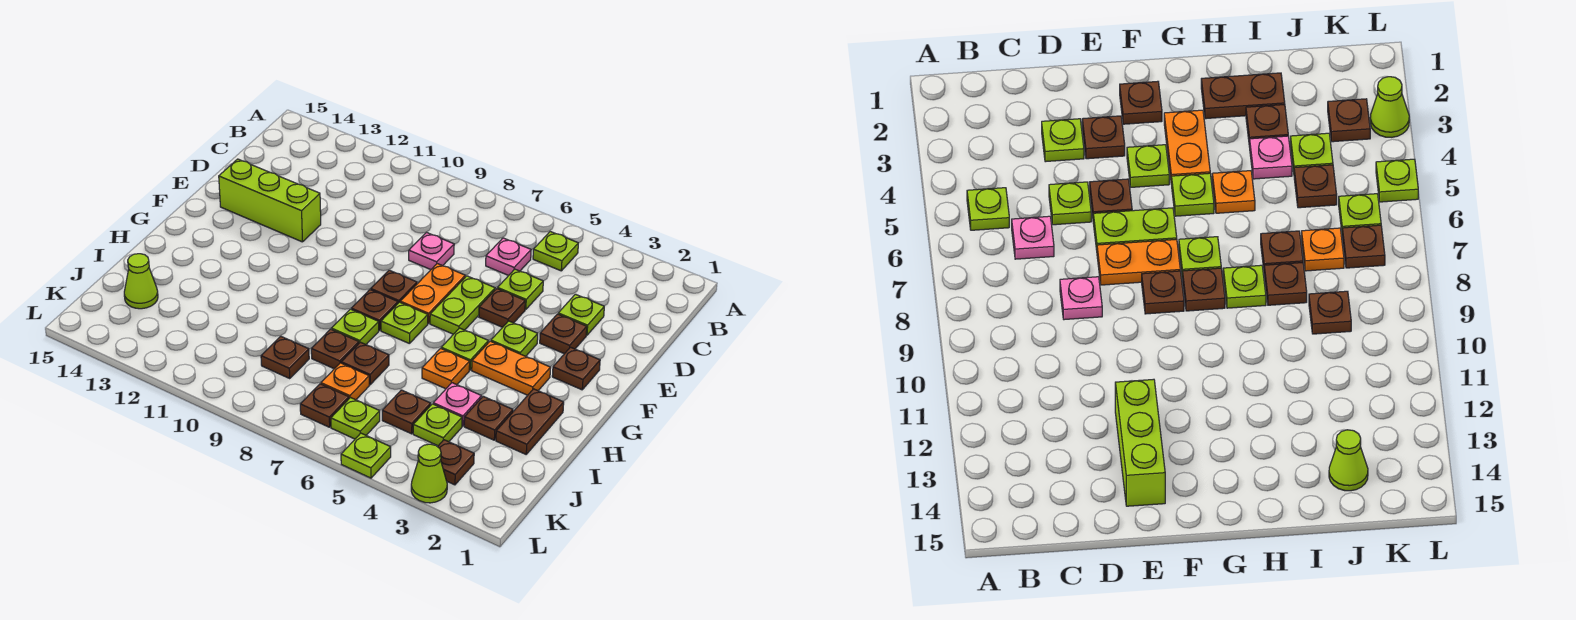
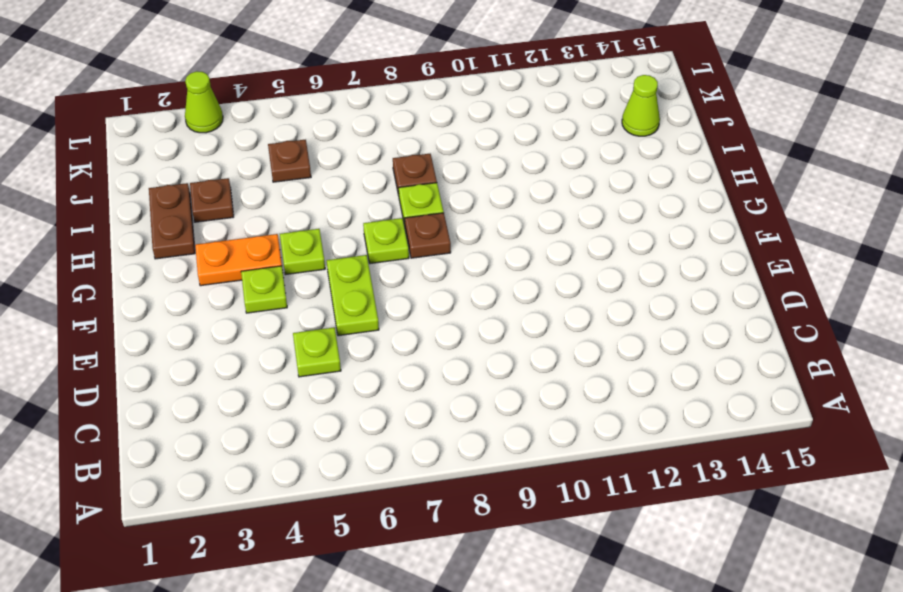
none -> lime plate B5 level 1
none -> pink plate C6 level 1
none -> lime plate D3 level 1
none -> pink plate D8 level 1

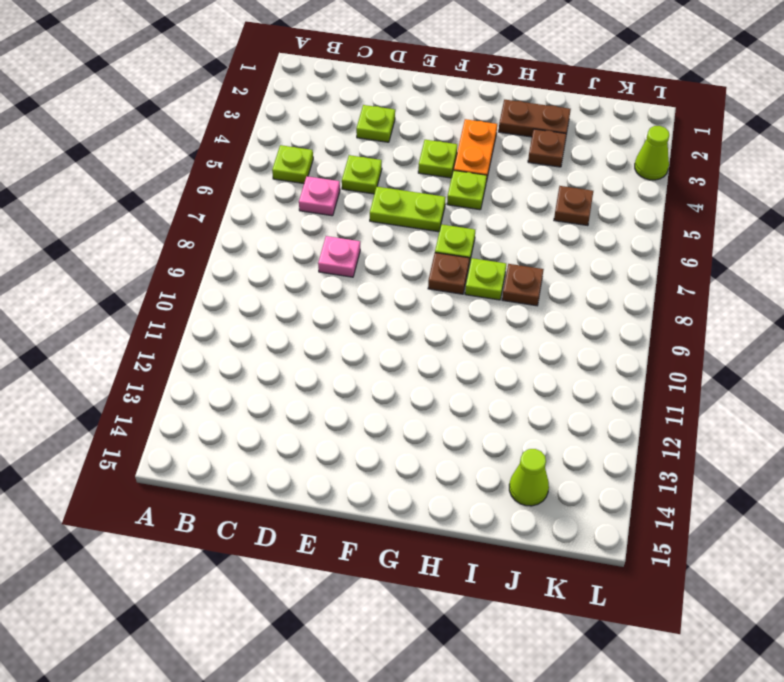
none -> brown plate E3 level 1
none -> brown plate E5 level 1
none -> orange plate E7:F7 level 1
none -> lime brick E12:E14 level 1

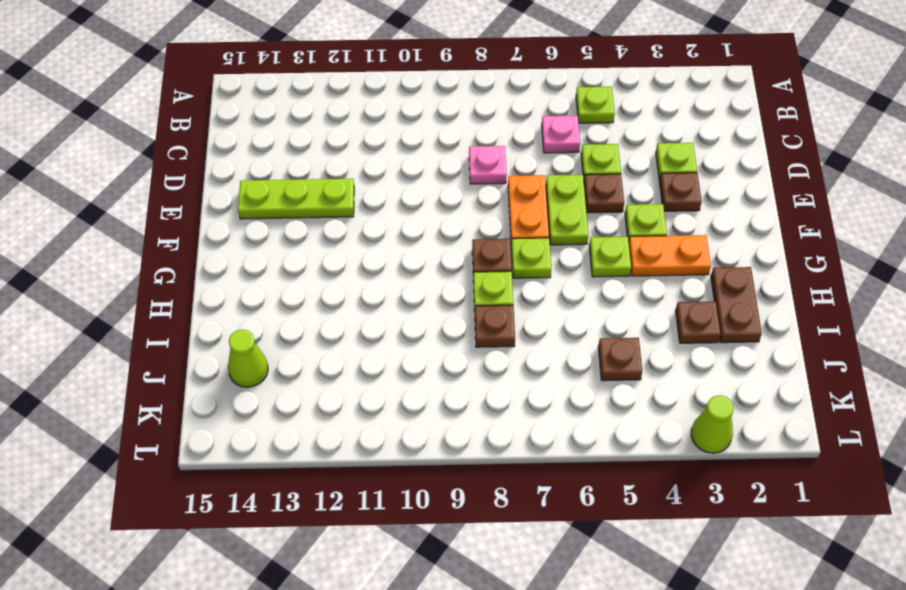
lime plate E12:E14 level 1 -> lime brick E12:E14 level 1
none -> brown plate F2 level 1
none -> brown plate F8 level 1
none -> orange plate H5 level 1
none -> pink plate I4 level 1

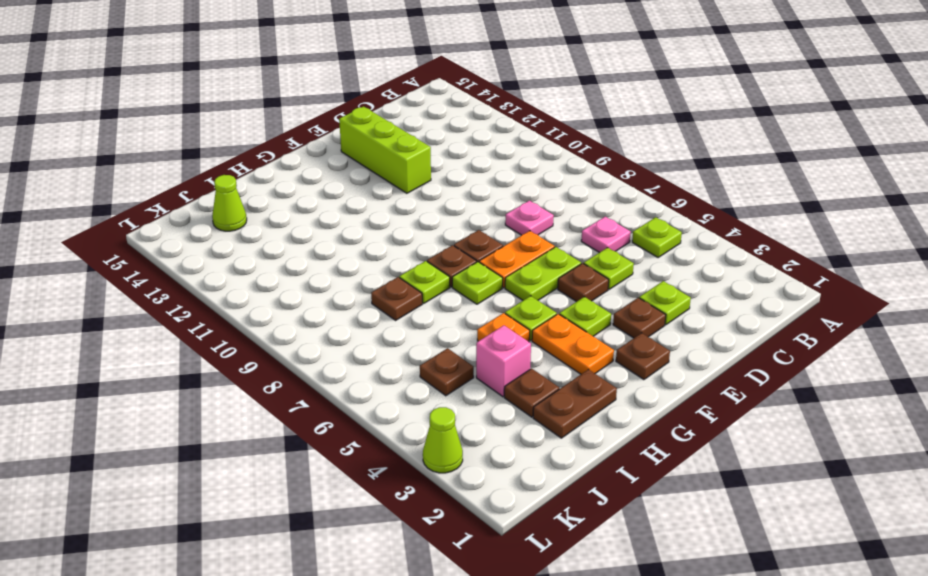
pink brick I4 level 1 -> pink plate I4 level 1
none -> brown plate I7 level 1
none -> lime plate J4 level 1
none -> orange plate J7 level 1
none -> brown plate J9 level 1

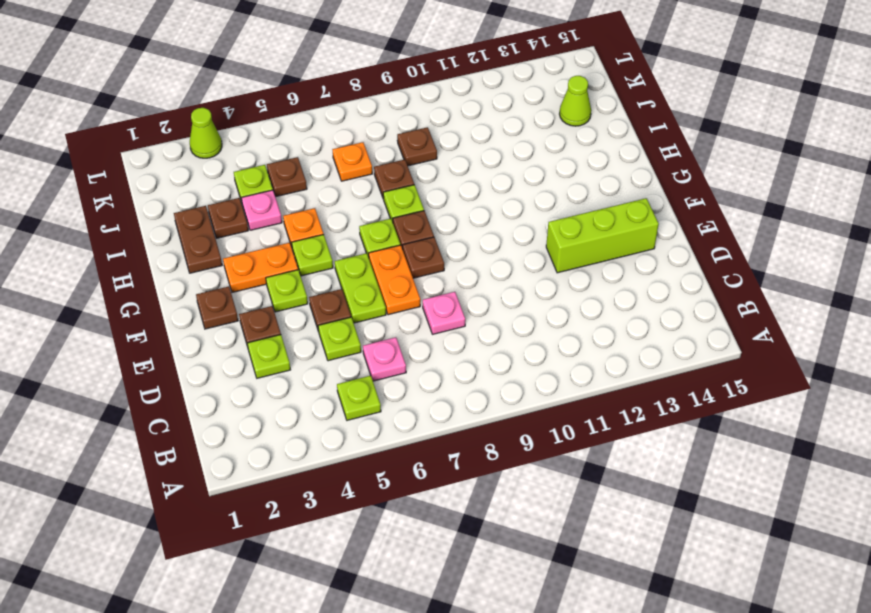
none -> brown plate I7 level 1
none -> brown plate K3 level 1
none -> lime plate K6 level 1
none -> brown plate K7 level 1

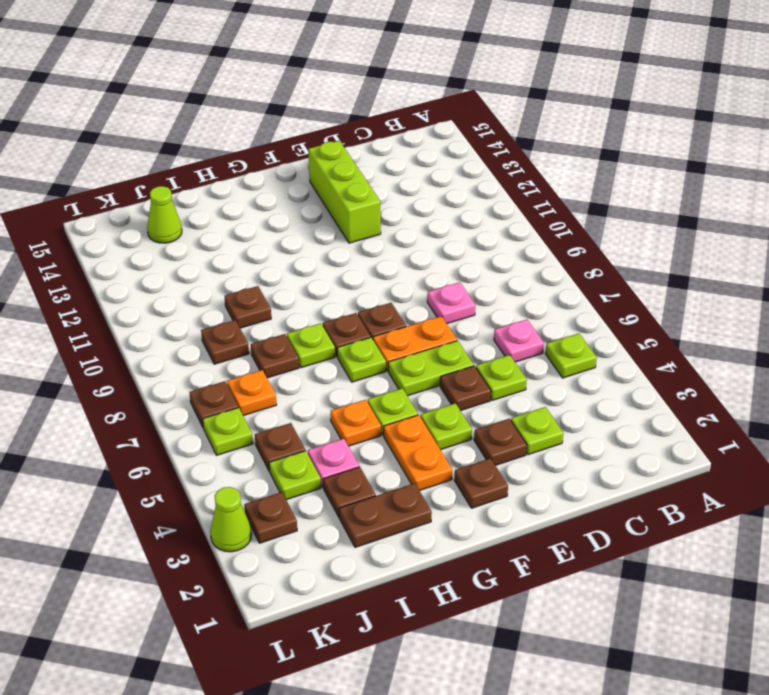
brown plate I10 level 1 -> brown plate I7 level 1
none -> lime plate L5 level 1

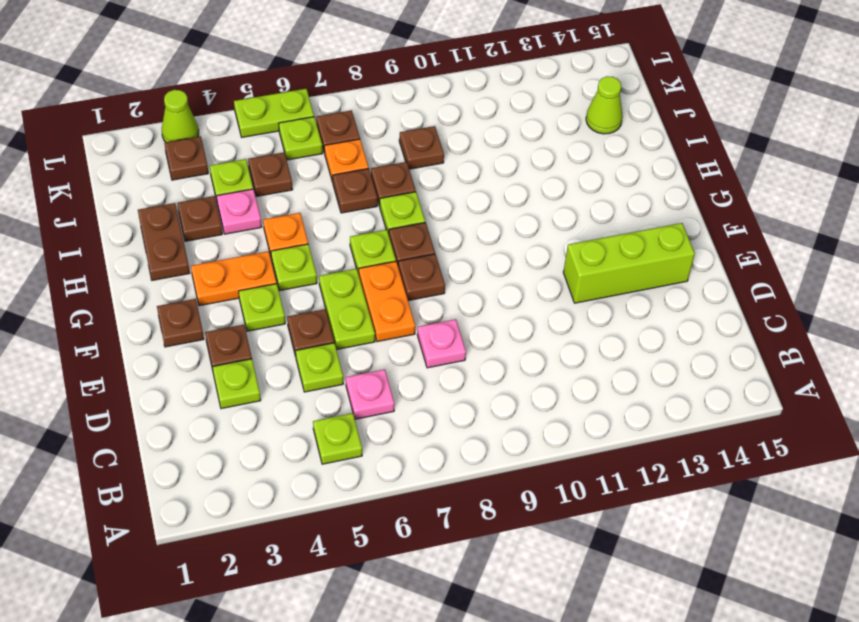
lime plate L5:L6 level 1 -> lime plate L5 level 1

